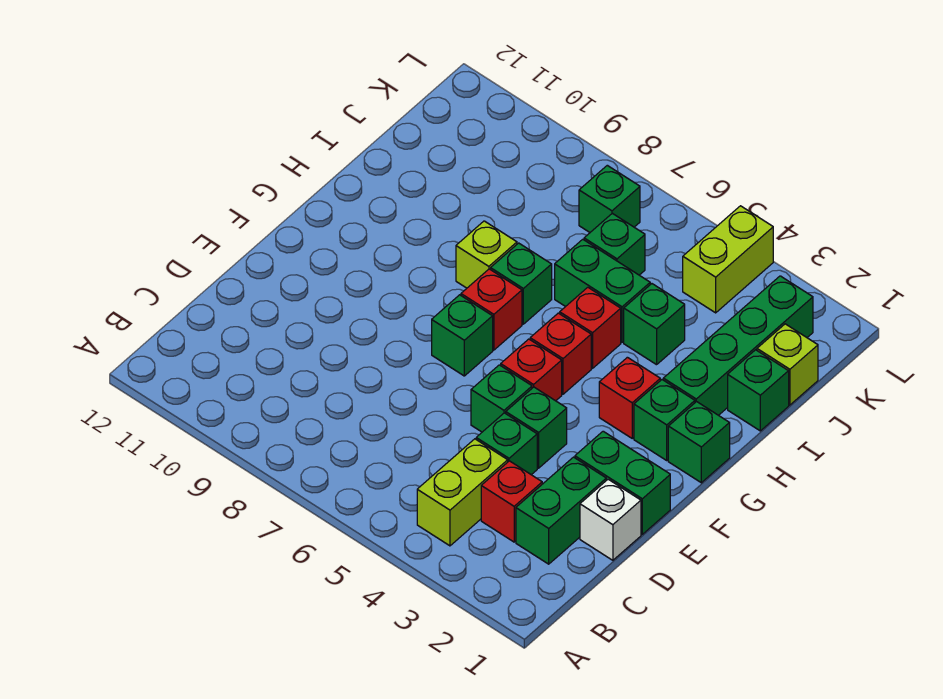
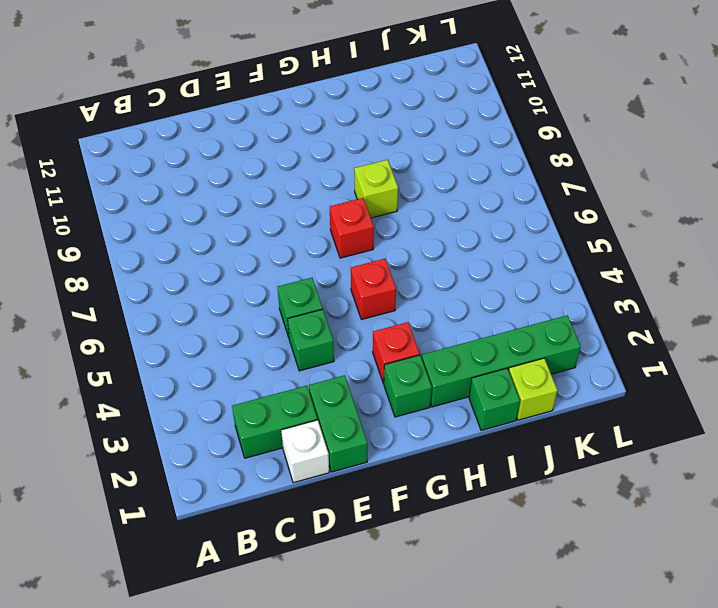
none -> lime brick B4:C4 level 1
none -> red brick C3 level 1
none -> green brick D4 level 1

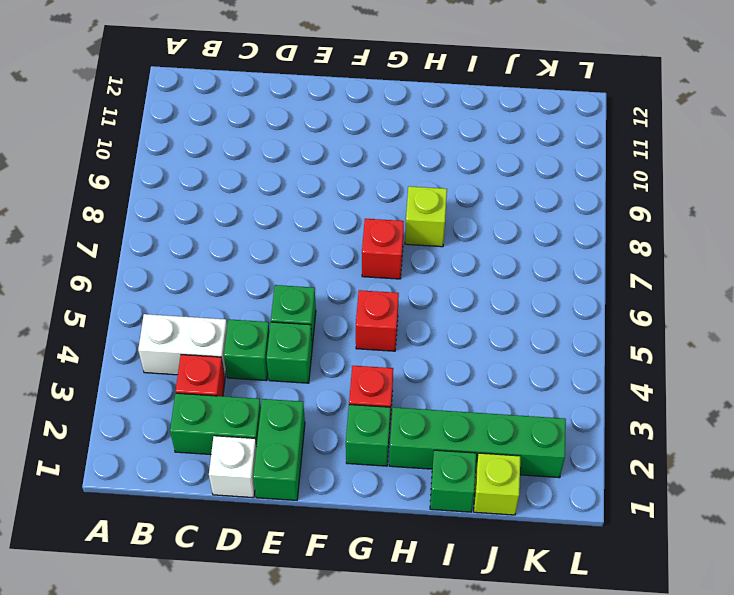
white brick B4:C4 level 1 -> lime brick B4:C4 level 1
none -> red brick F5 level 1
none -> green brick F7 level 1
none -> green brick G1 level 1

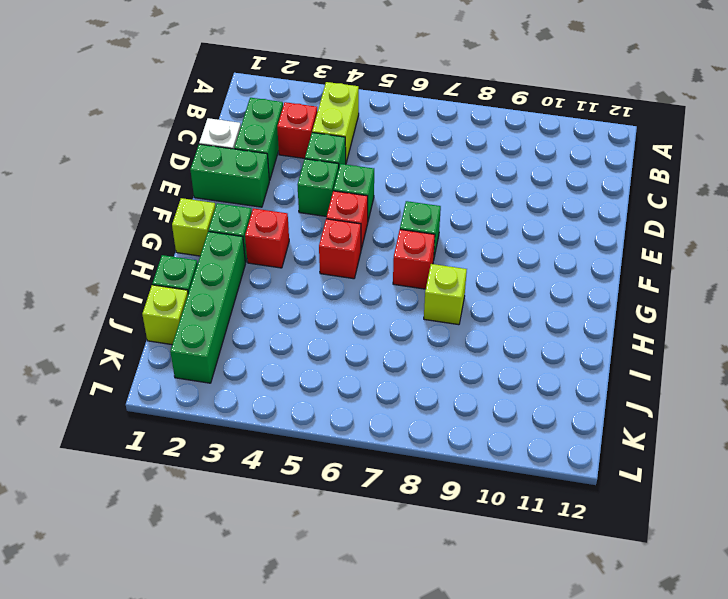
lime brick G1 level 1 -> green brick G1 level 1
none -> red brick H5 level 1
none -> green brick H7 level 1
none -> green brick I4 level 1

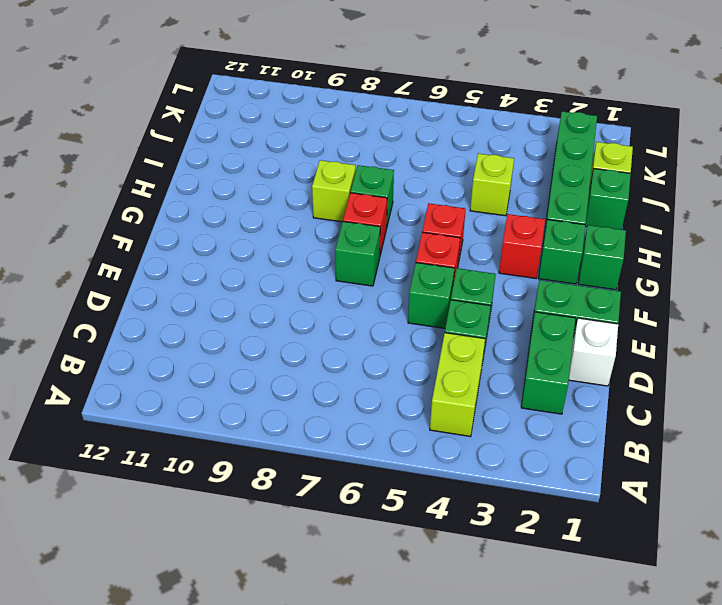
lime brick I4 level 1 -> green brick I4 level 1
none -> red brick C3 level 1
none -> red brick H5 level 1
none -> green brick I5:I6 level 1

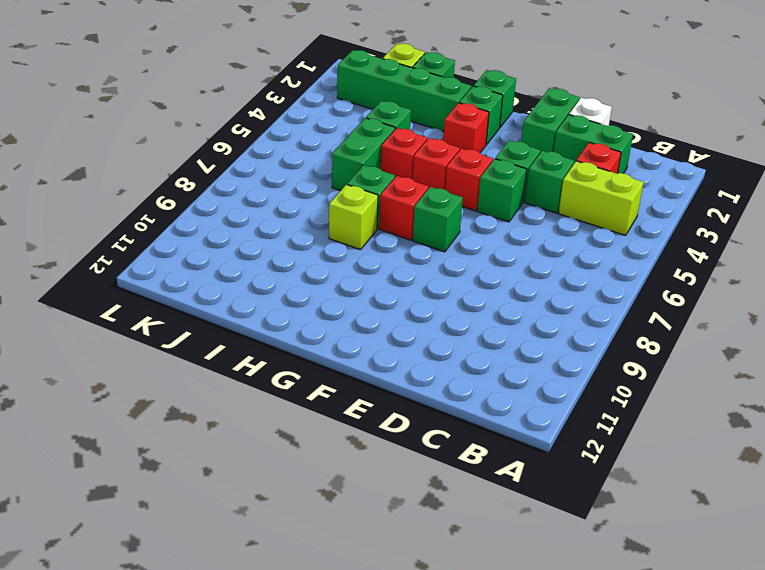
none -> green brick J6 level 1
none -> lime brick K4:L4 level 1
none -> green brick K7 level 1

